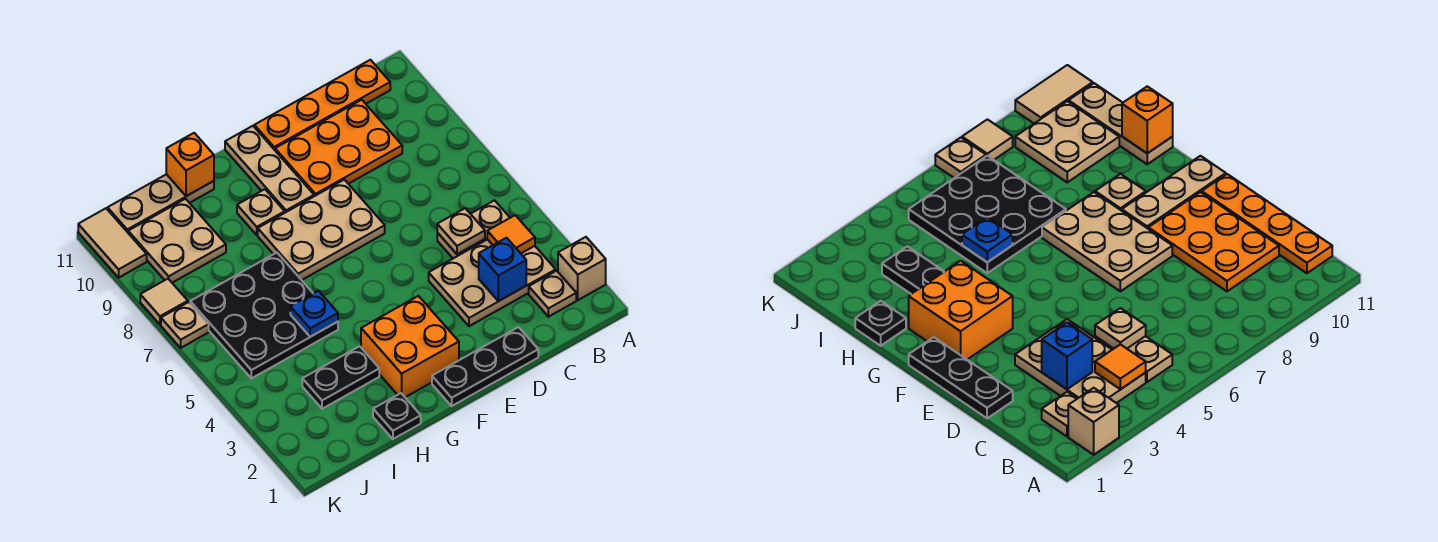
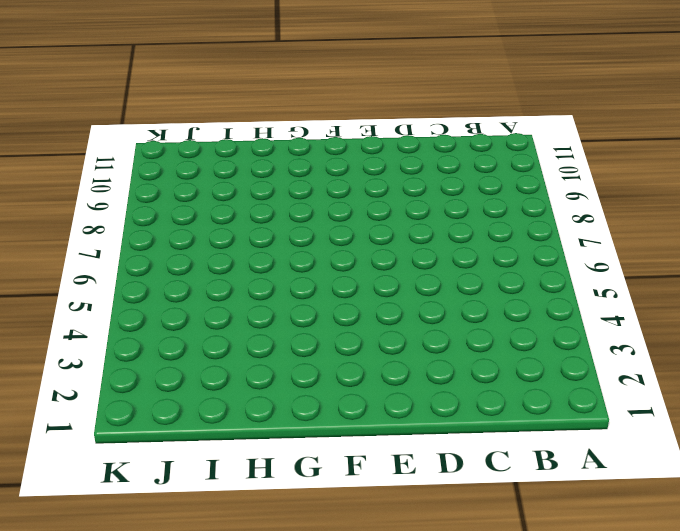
none -> tan brick A2 level 1
none -> tan plate B2 level 1
none -> tan plate B3:D4 level 1

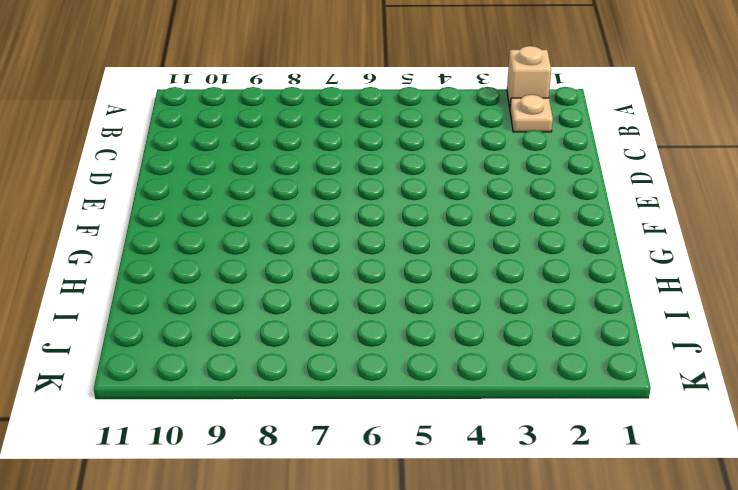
none -> tan plate B3:D4 level 1
none -> tan plate B5:C5 level 1
none -> orange plate B11:E11 level 1

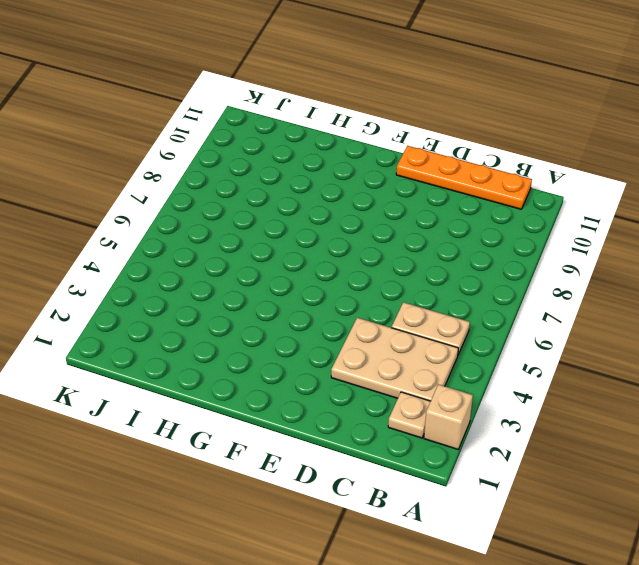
none -> orange plate C9:E10 level 1
none -> black plate D1:F1 level 1
none -> tan plate E7:G8 level 1

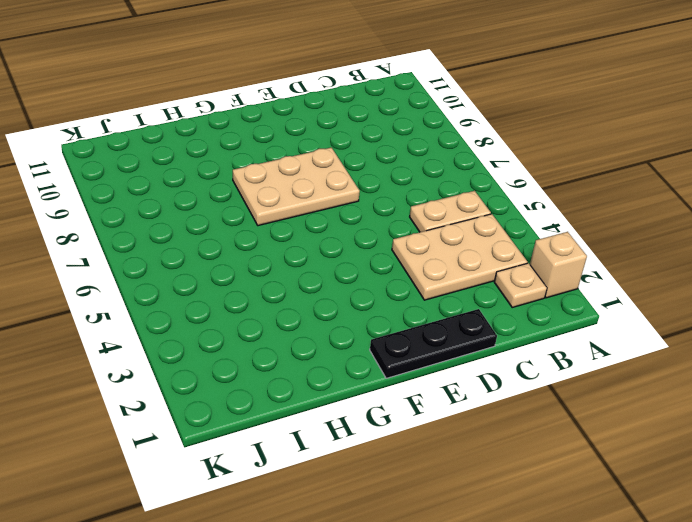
none -> orange plate B11:E11 level 1
none -> orange plate C9:E10 level 1
none -> orange brick F2:G3 level 1

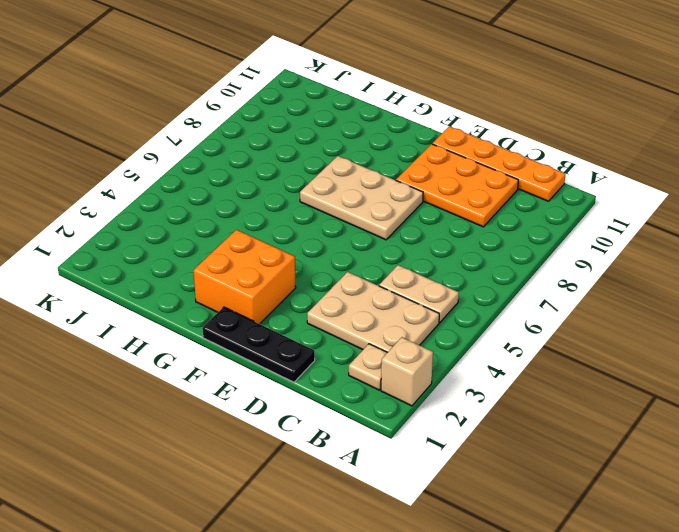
none -> tan plate F9:F11 level 1
none -> tan plate G9 level 1
none -> black plate H1 level 1

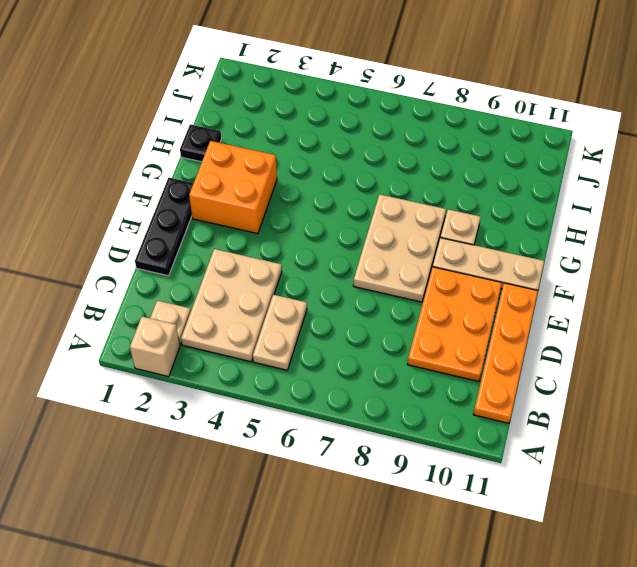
none -> black plate H3:I3 level 1
none -> black plate H5:J7 level 1
none -> tan plate H11:J11 level 1

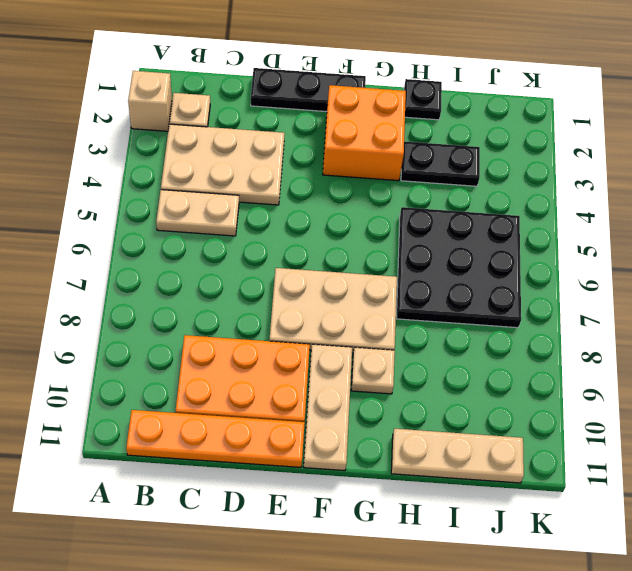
none -> tan plate I9:J10 level 1
none -> tan plate K7 level 1
none -> tan tile K8 level 1

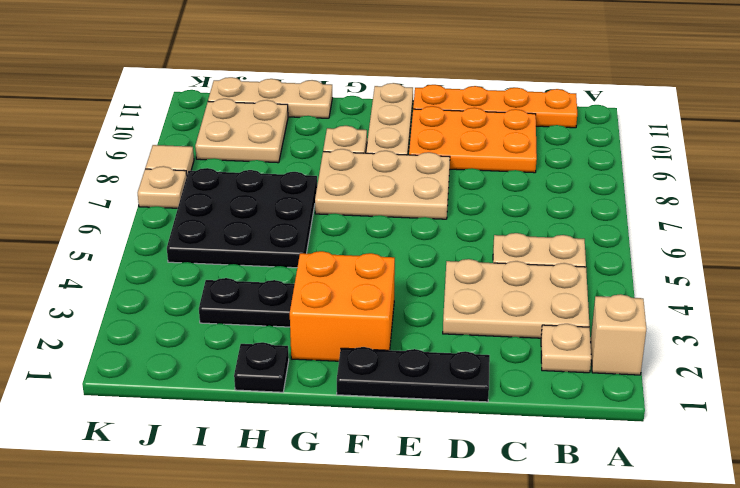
none -> tan tile K10:K11 level 1
none -> orange tile B4 level 2
none -> blue brick C3 level 2

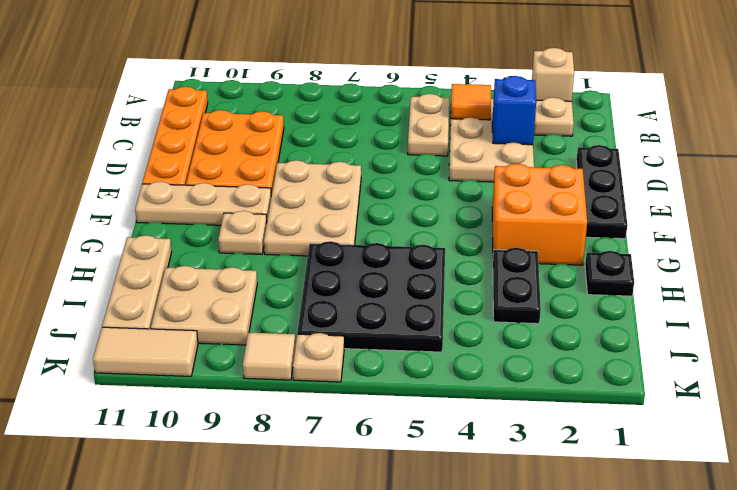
none -> tan plate C5 level 2
none -> blue plate H5 level 2
none -> orange brick H11 level 2

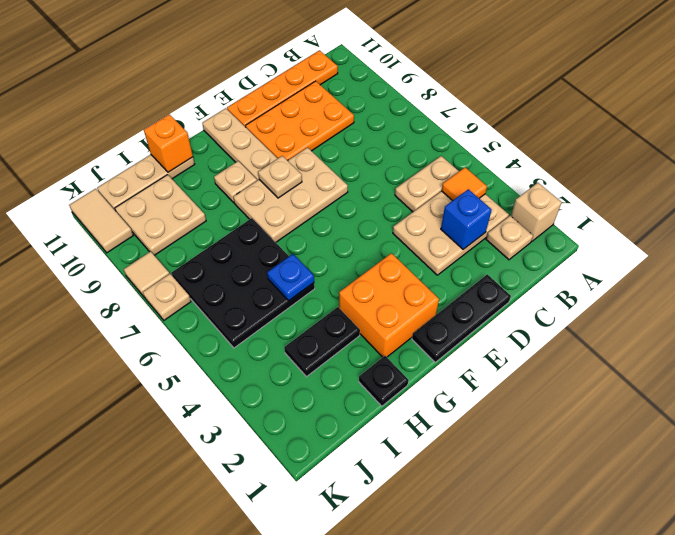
tan plate F8 level 2 -> tan plate C5 level 2

